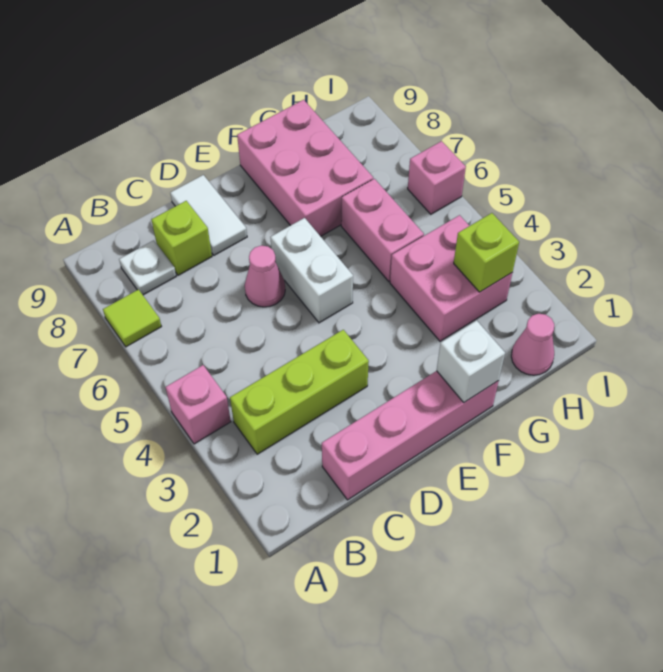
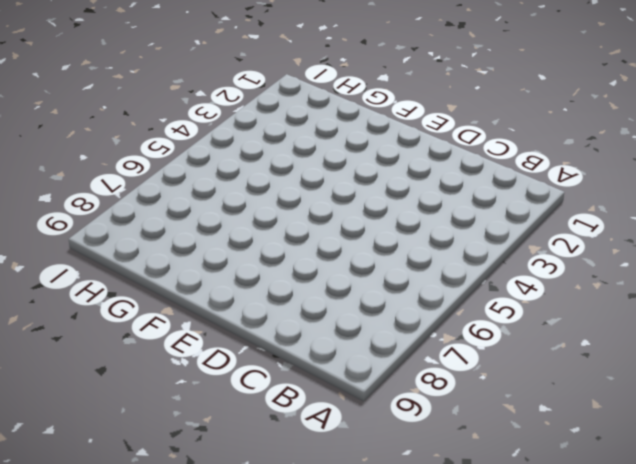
none -> pink brick A4 level 1
none -> lime tile A7 level 1
none -> lime brick B3:D3 level 1

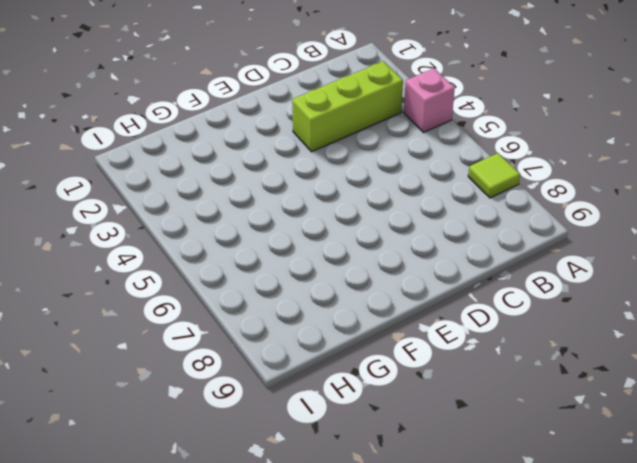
none -> white plate B8 level 1
none -> pink brick C1:F1 level 1
none -> lime brick C8 level 1

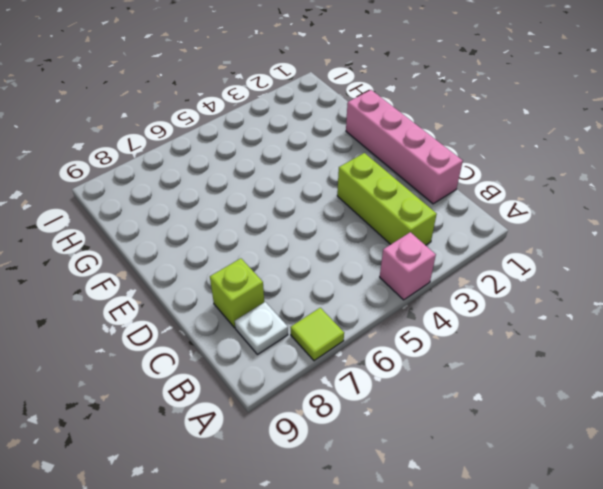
none -> pink cone D6 level 1
none -> white tile D8:D9 level 1
none -> white brick E5:E6 level 1

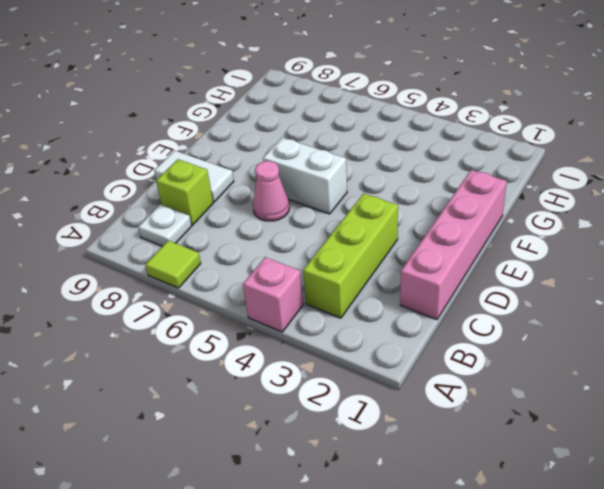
none -> pink brick F7:G9 level 1
none -> pink brick G3:H4 level 1
none -> pink brick G5:G6 level 1

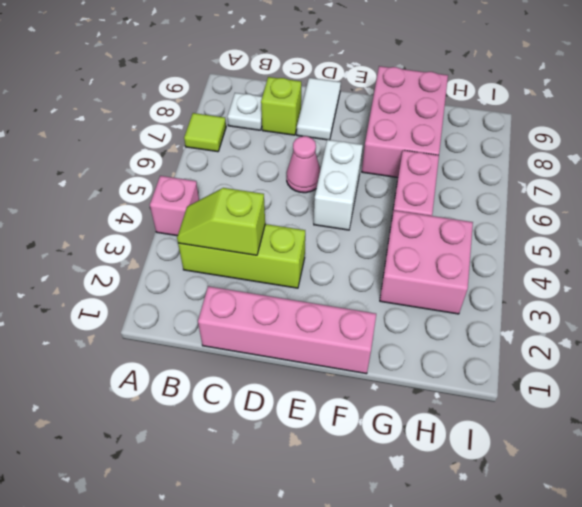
lime slope B3:C3 level 2 top C -> none
none -> pink cone H1 level 1
none -> pink brick I6 level 1
none -> white brick F1 level 2

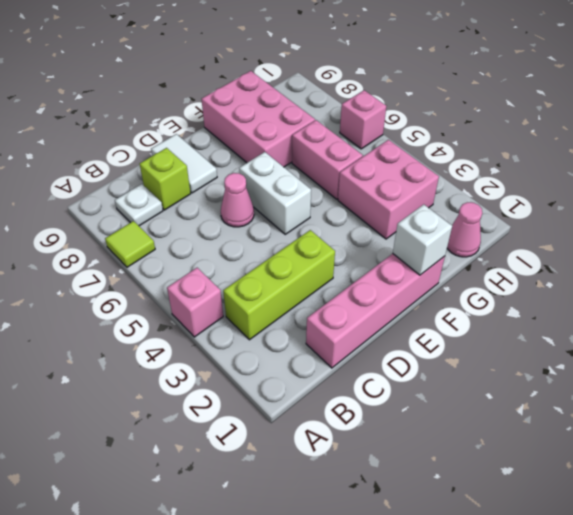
none -> lime brick H3 level 2

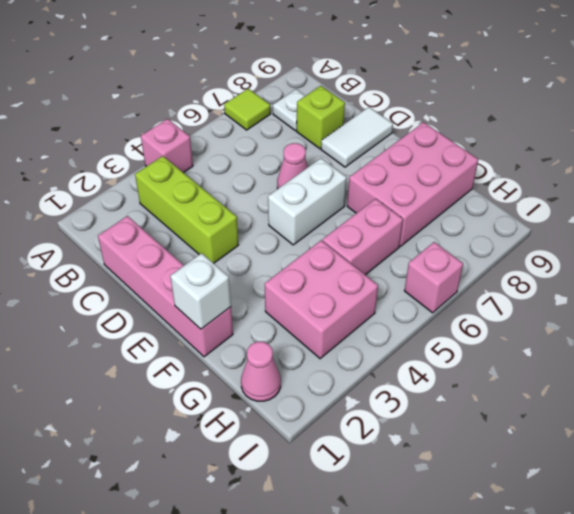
none -> lime brick H3 level 2

